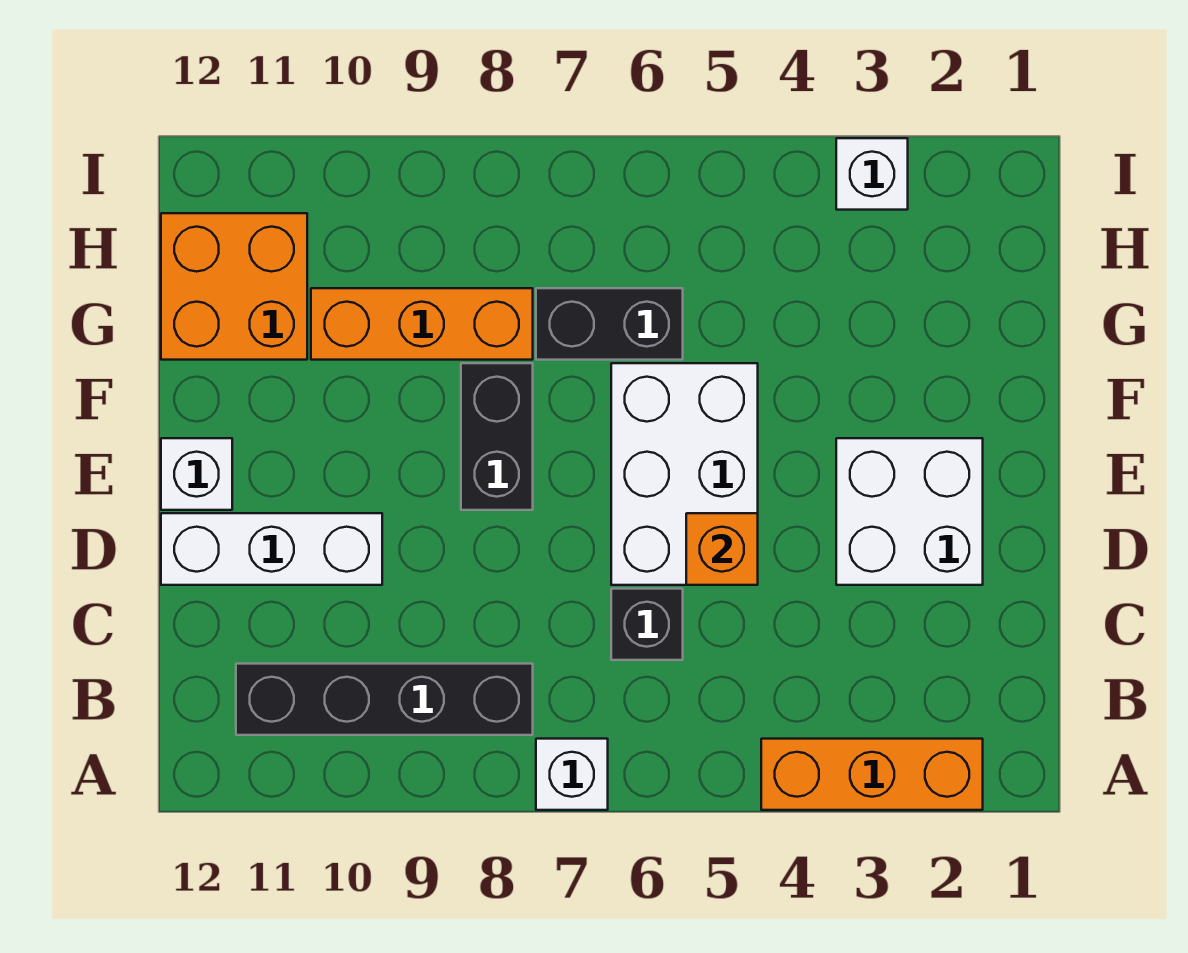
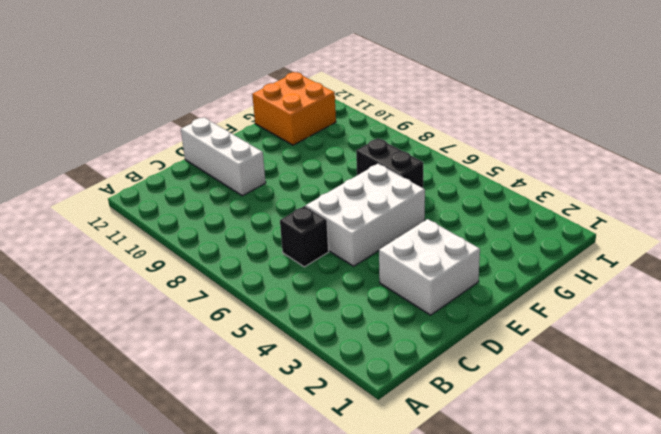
none -> orange brick A2:A4 level 1
none -> white brick A7 level 1
none -> black brick B8:B11 level 1

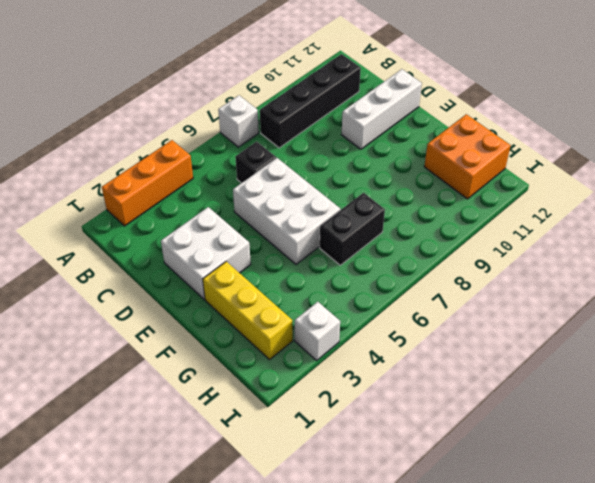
yellow brick F2:H2 level 1 -> none
none -> black brick E8:F8 level 1
none -> white brick E12 level 1
none -> orange brick G8:G10 level 1

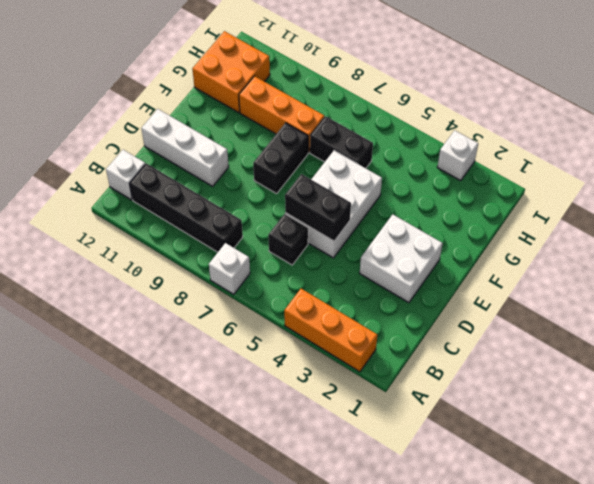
white brick B12 level 1 -> white brick E12 level 1
black brick D5:D6 level 2 -> orange brick D5 level 2

